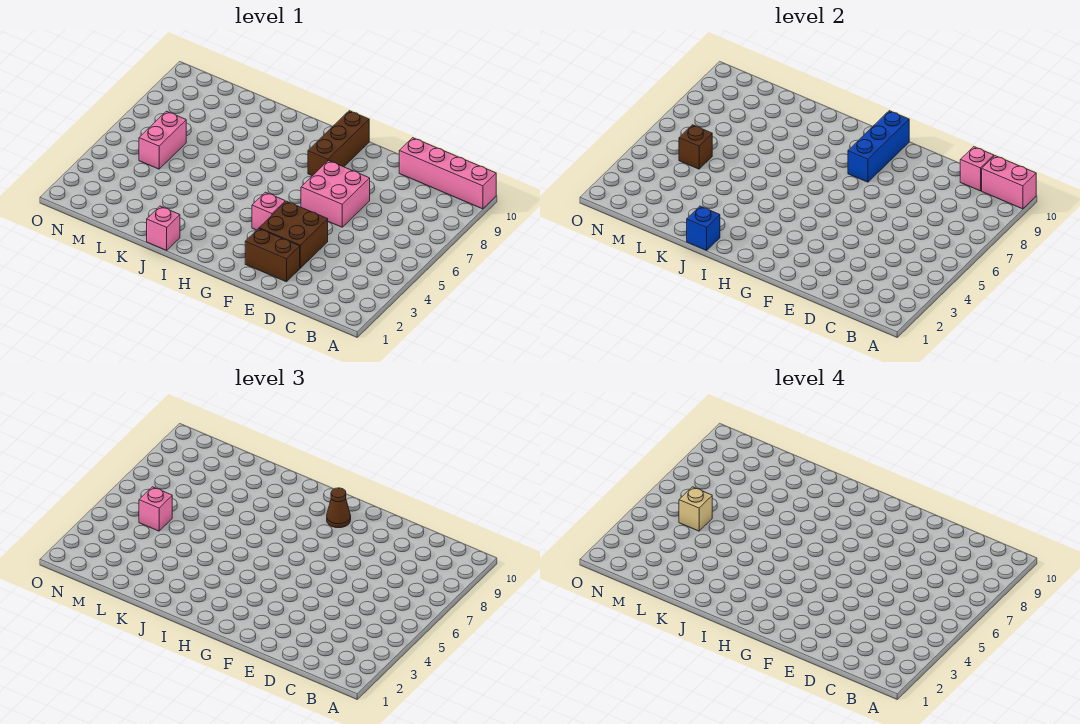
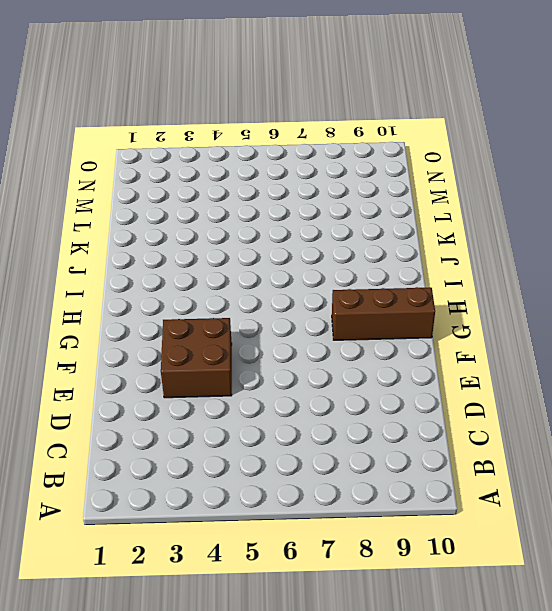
none -> pink brick A10:D10 level 1
none -> brown brick E2:F2 level 1
none -> pink brick E6:F7 level 1

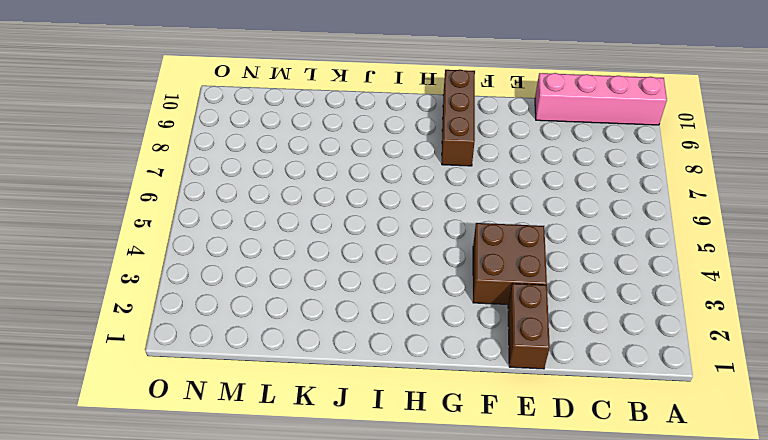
brown brick E1:E2 level 1 -> brown brick E2:F2 level 1
none -> pink brick E6:F7 level 1
none -> pink brick G4 level 1
none -> pink brick J1 level 1

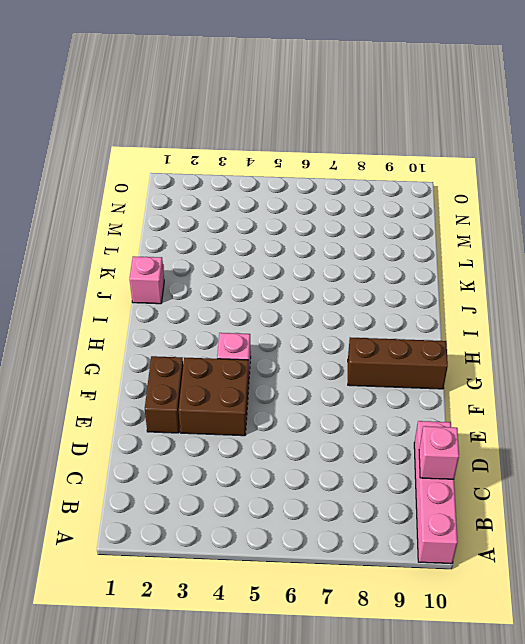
none -> pink brick E6:F7 level 1
none -> pink brick M5:M6 level 1
none -> pink brick A10:B10 level 2

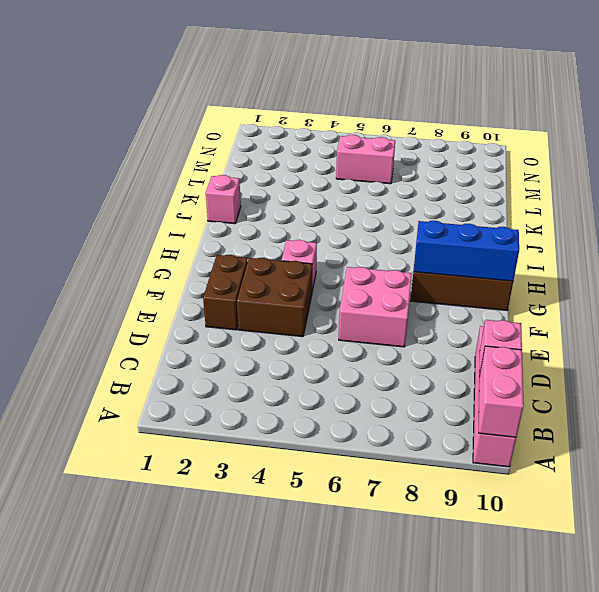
none -> blue brick J1 level 2
none -> brown brick M5 level 2
none -> brown cone G9 level 3

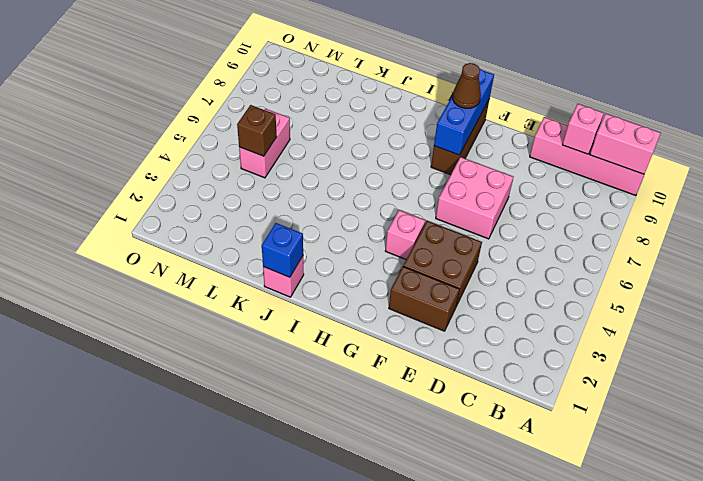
none -> pink brick M5 level 3
none -> tan brick M5 level 4

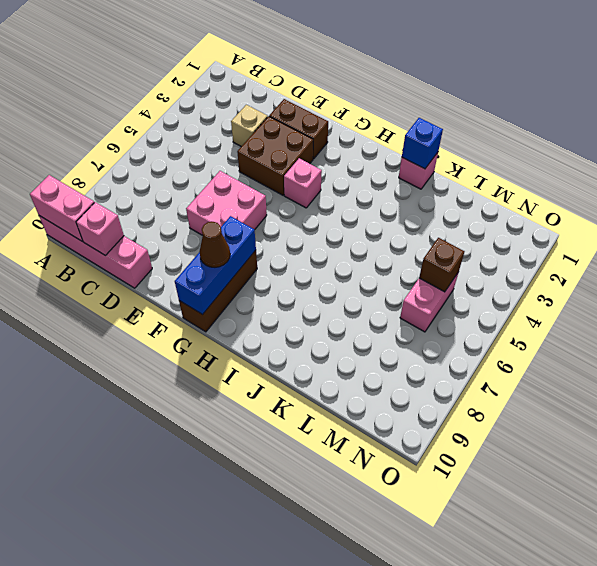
tan brick D3 level 1 -> tan brick M5 level 4
none -> pink brick M5 level 3

